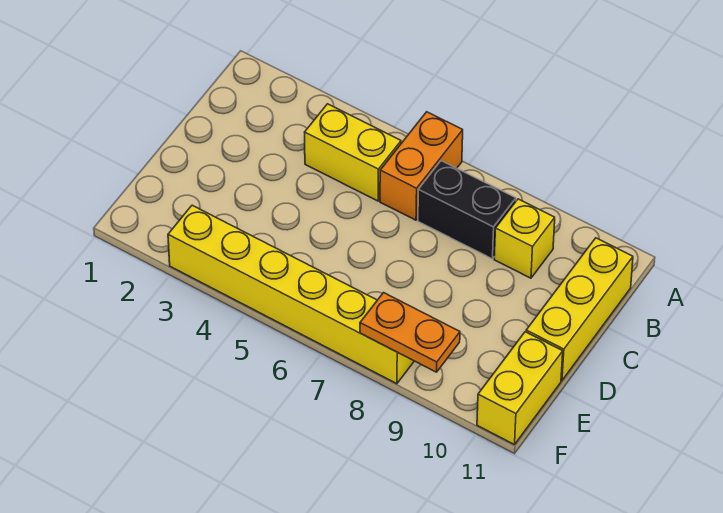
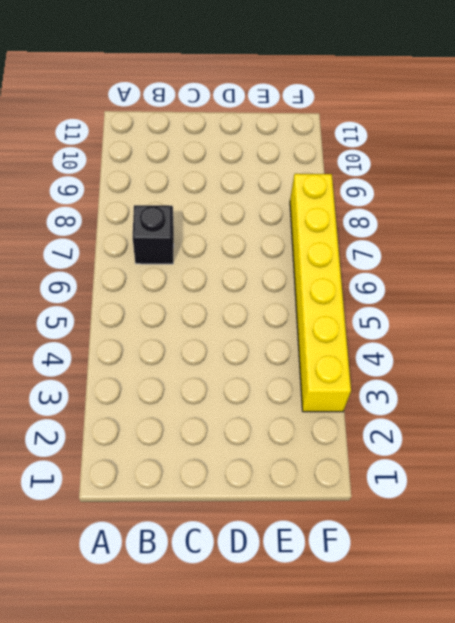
black brick B7 level 1 -> black brick B7:B8 level 1
none -> orange brick A6:B6 level 1
none -> yellow brick B4:B5 level 1

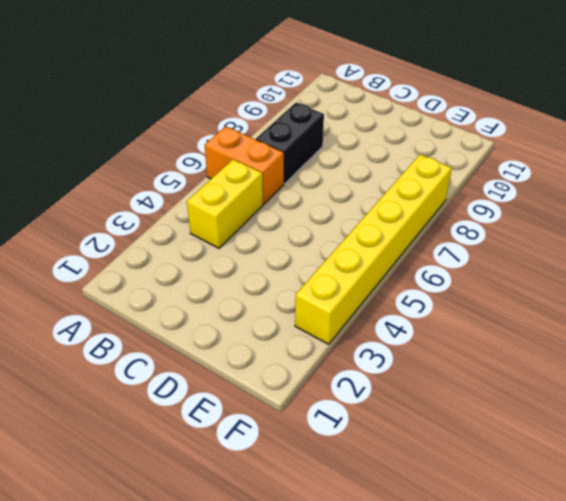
none -> yellow brick B9 level 1
none -> yellow brick B11:D11 level 1

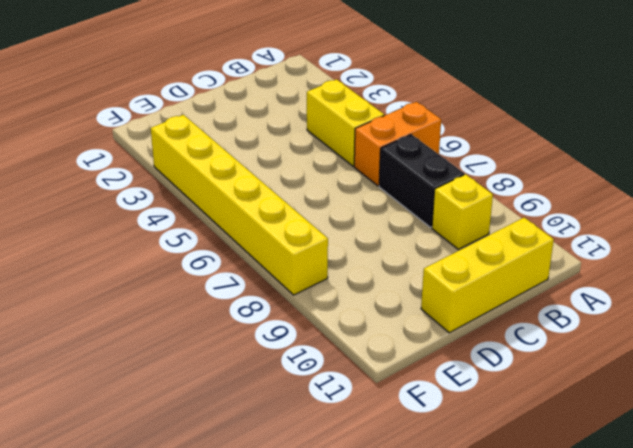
none -> yellow brick E11:F11 level 1
none -> orange plate F8:F9 level 2

